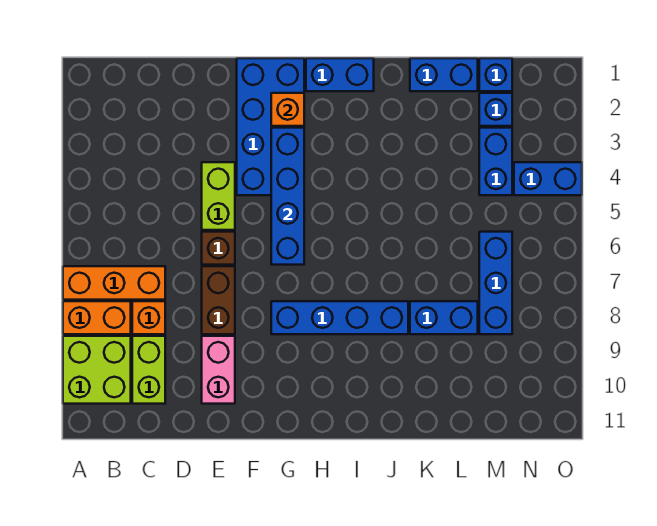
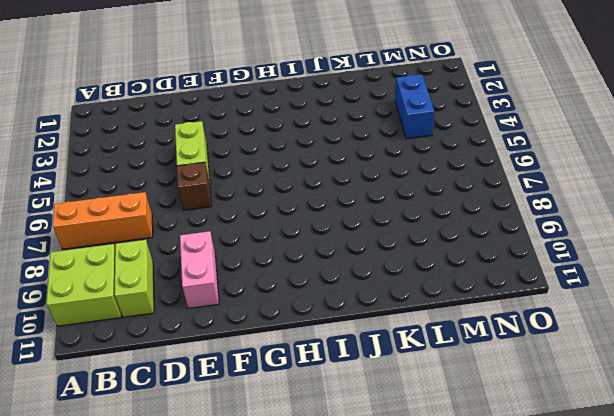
none -> orange brick A8:B8 level 1
none -> orange brick C8 level 1
none -> brown brick E7:E8 level 1

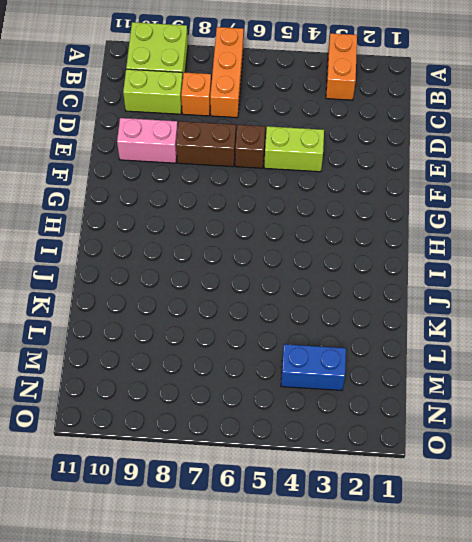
orange brick A3:B3 level 1 -> orange brick A8:B8 level 1
none -> blue brick F1:G4 level 1
none -> blue brick G8:J8 level 1
none -> blue brick H1:I1 level 1

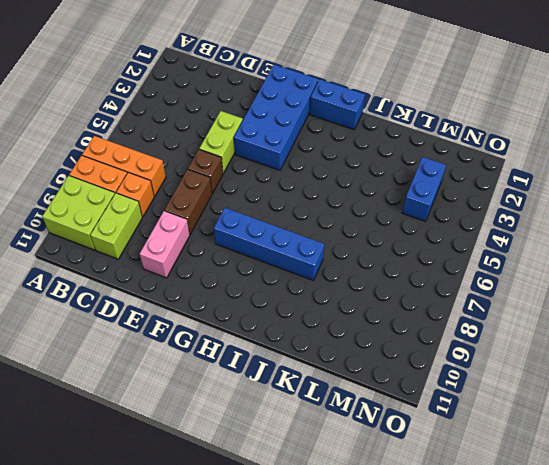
none -> blue brick K1:L1 level 1
none -> blue brick K8:L8 level 1
none -> blue brick M1 level 1

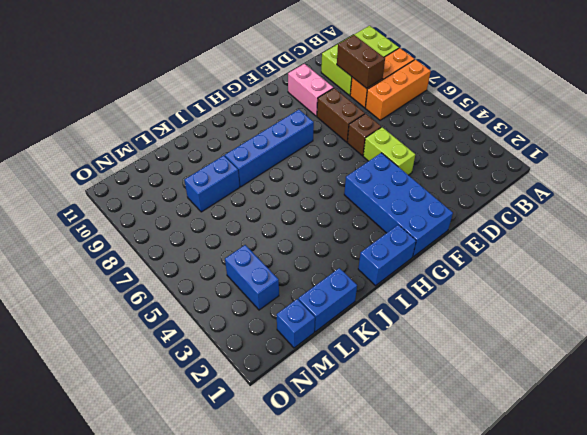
brown brick C8:C9 level 2 -> none
none -> blue brick M2 level 1
none -> blue brick M6:M8 level 1
none -> blue brick N4:O4 level 1

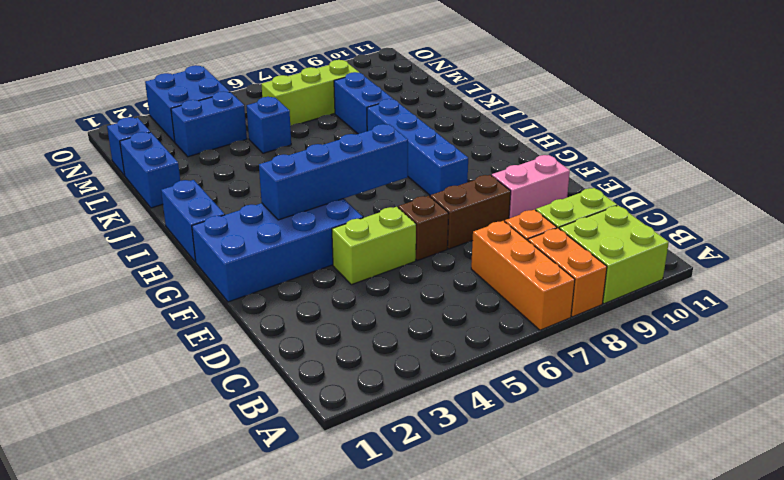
blue brick L5 level 1 -> blue brick M2 level 1
lime brick M6:M8 level 1 -> blue brick M6:M8 level 1
blue brick N3:O4 level 1 -> blue brick N4:O4 level 1
none -> orange brick G2 level 2

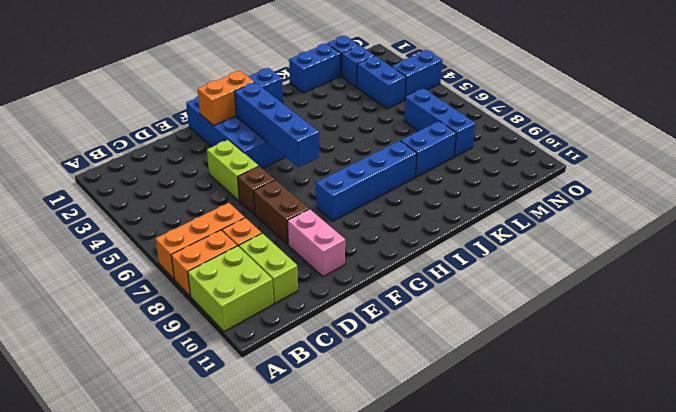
orange brick F2:G2 level 2 -> orange brick G2 level 2

